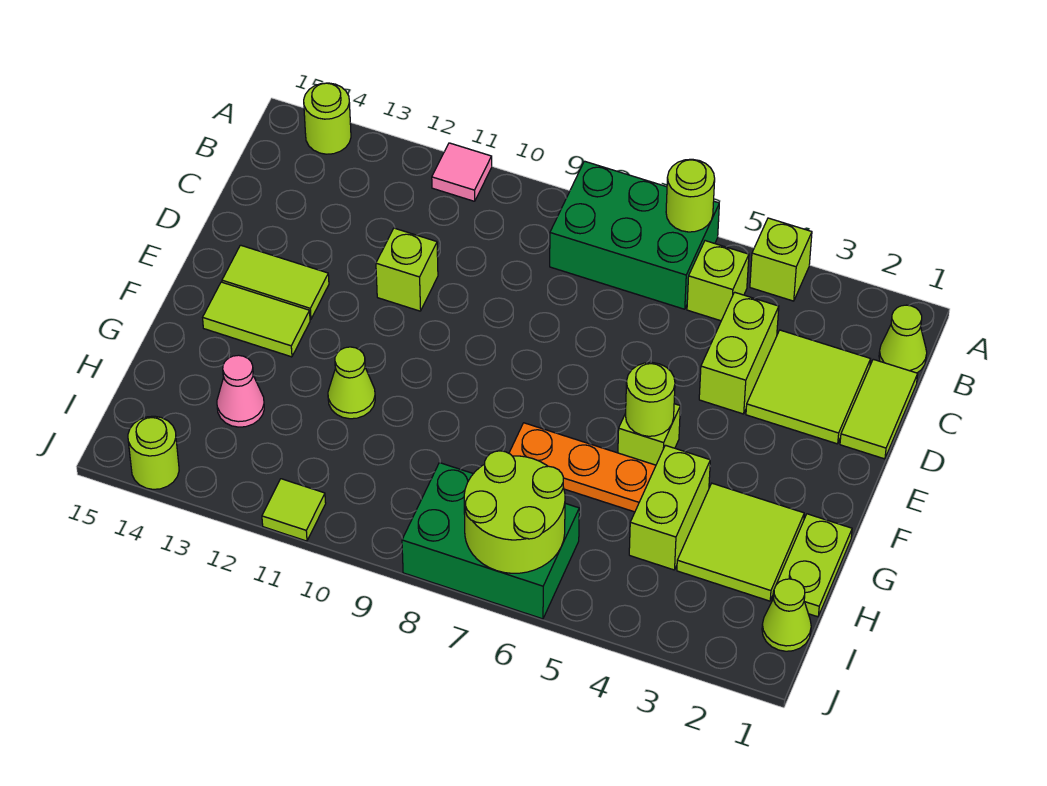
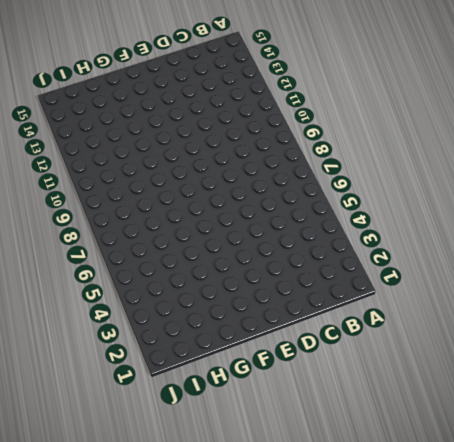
none -> lime brick A4 level 1
none -> green brick A6:B8 level 1
none -> pink tile A11 level 1

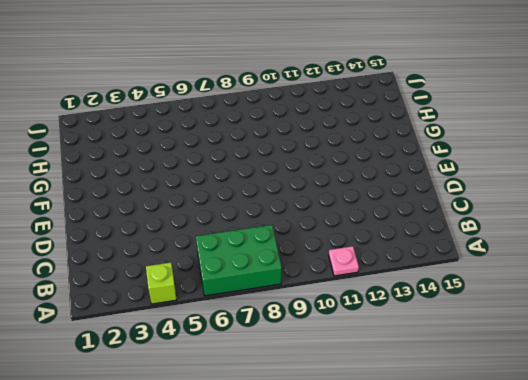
pink plate A11 level 1 -> pink tile A11 level 1
none -> lime round brick A14 level 1
none -> lime cone B1 level 1
none -> lime brick B5 level 1

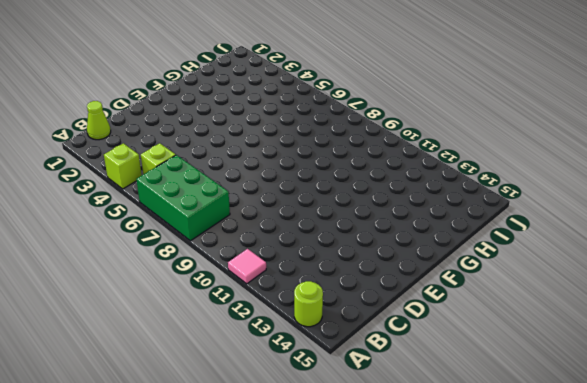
none -> lime tile C1:D1 level 1
none -> lime tile C2:D3 level 1
none -> lime brick C4:D4 level 1

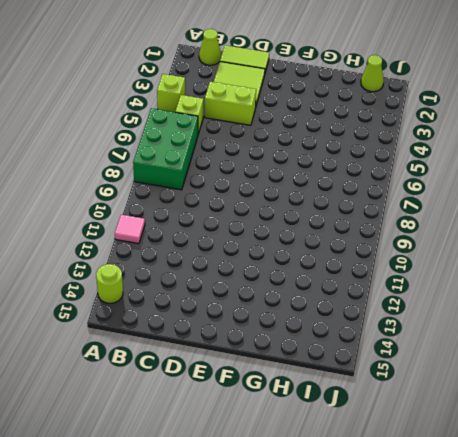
none -> lime brick D11 level 1
none -> lime tile E13:E14 level 1
none -> lime brick F5 level 1

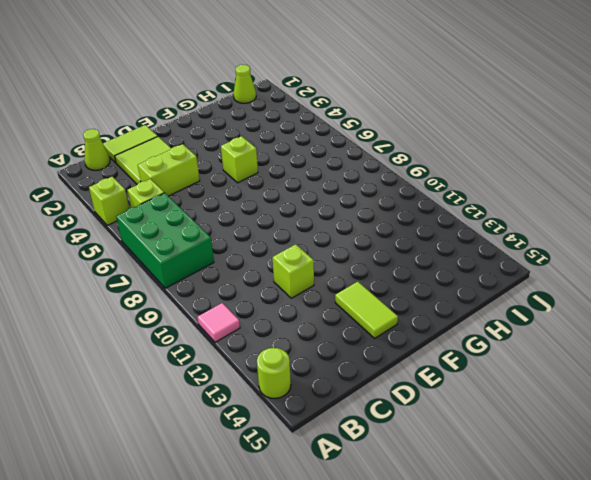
none -> lime tile F13:F14 level 1
none -> lime plate G1:H1 level 1
none -> lime tile G2:H3 level 1

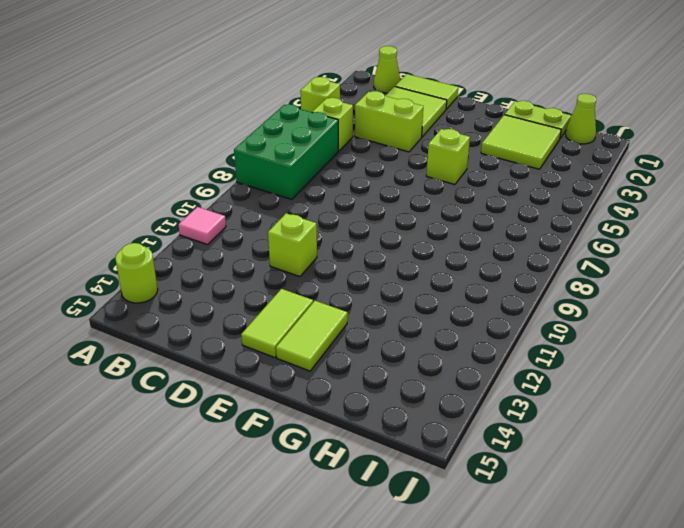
none -> lime brick G4:H4 level 1
none -> orange plate G5:G7 level 1
none -> lime cone G11 level 1

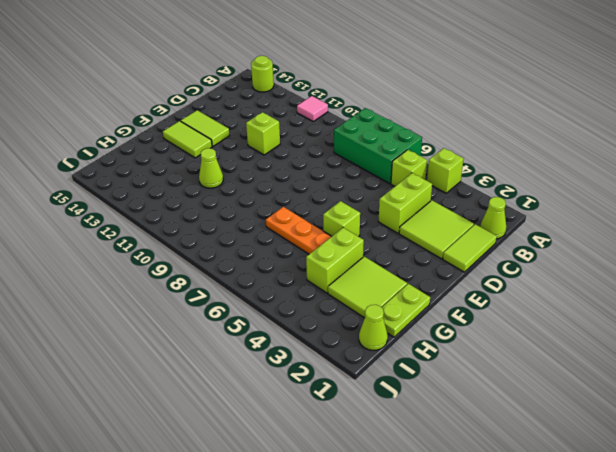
none -> pink cone H13 level 1
none -> green brick I6:J8 level 1
none -> lime tile J11 level 1

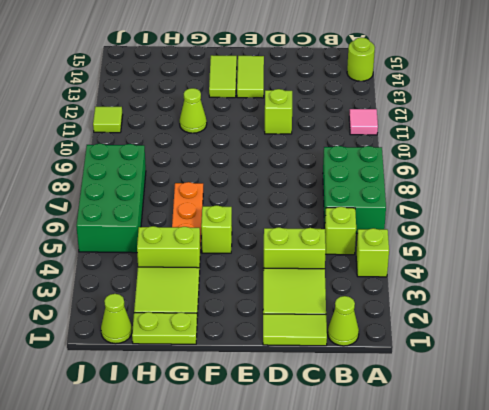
green brick I5:J8 level 1 -> green brick I6:J8 level 1
none -> pink cone H13 level 1
none -> lime round brick J14 level 1
none -> lime round brick A6 level 2

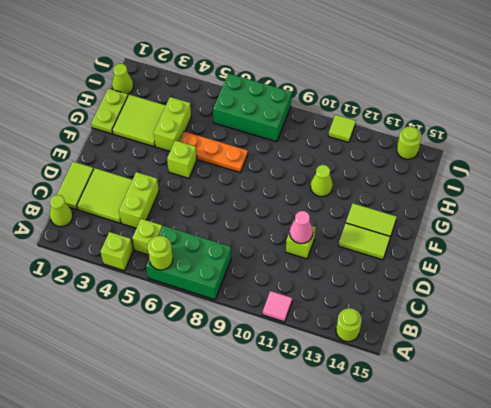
pink cone D11 level 2 -> pink cone H13 level 1
none -> lime round brick F5 level 2
none -> lime round brick I6:J7 level 2

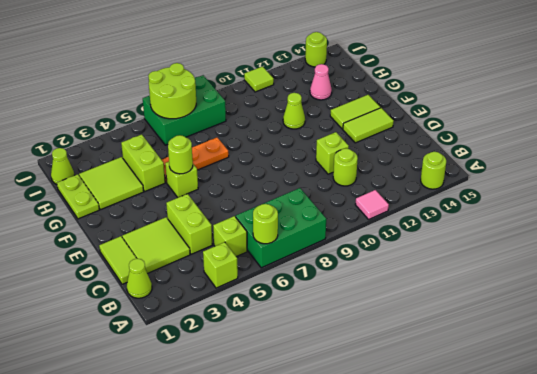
lime round brick C11 level 1 -> none

